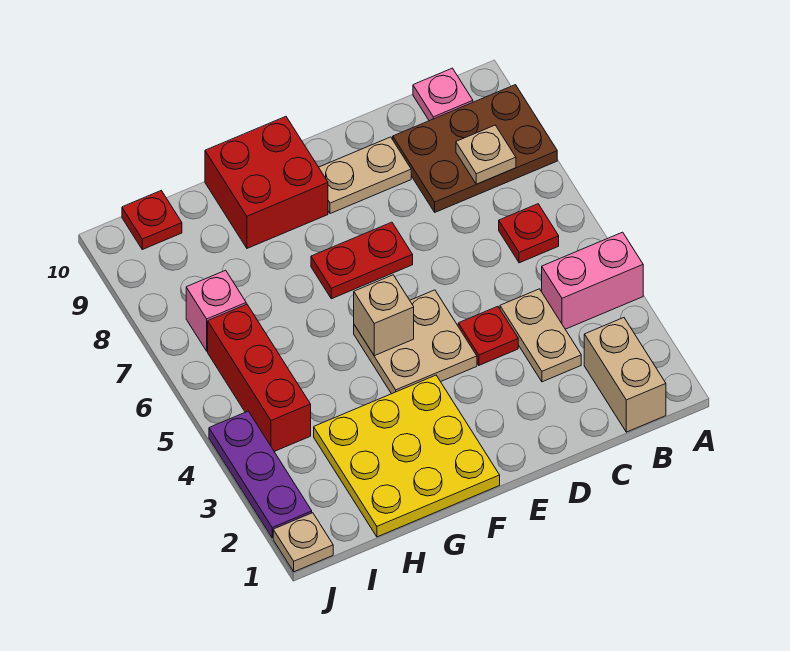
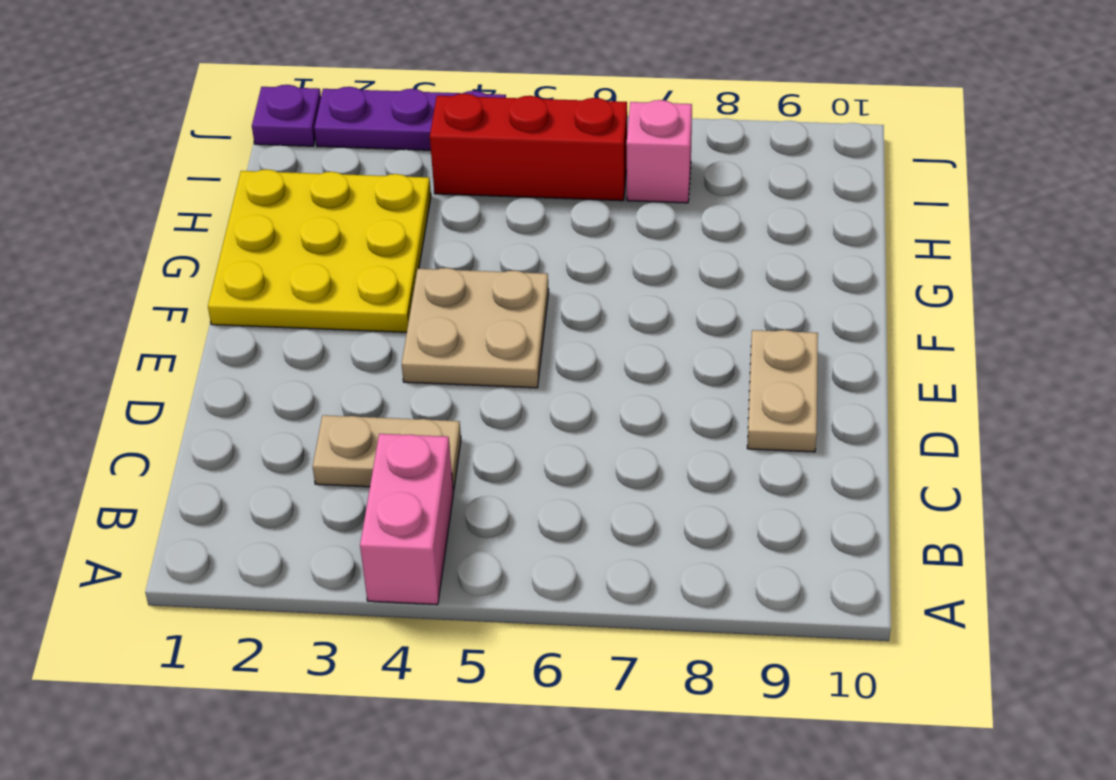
purple plate J1 level 1 -> tan plate J1 level 1
none -> brown plate A8:C9 level 1
none -> tan brick B1:B2 level 1
none -> red plate B6 level 1

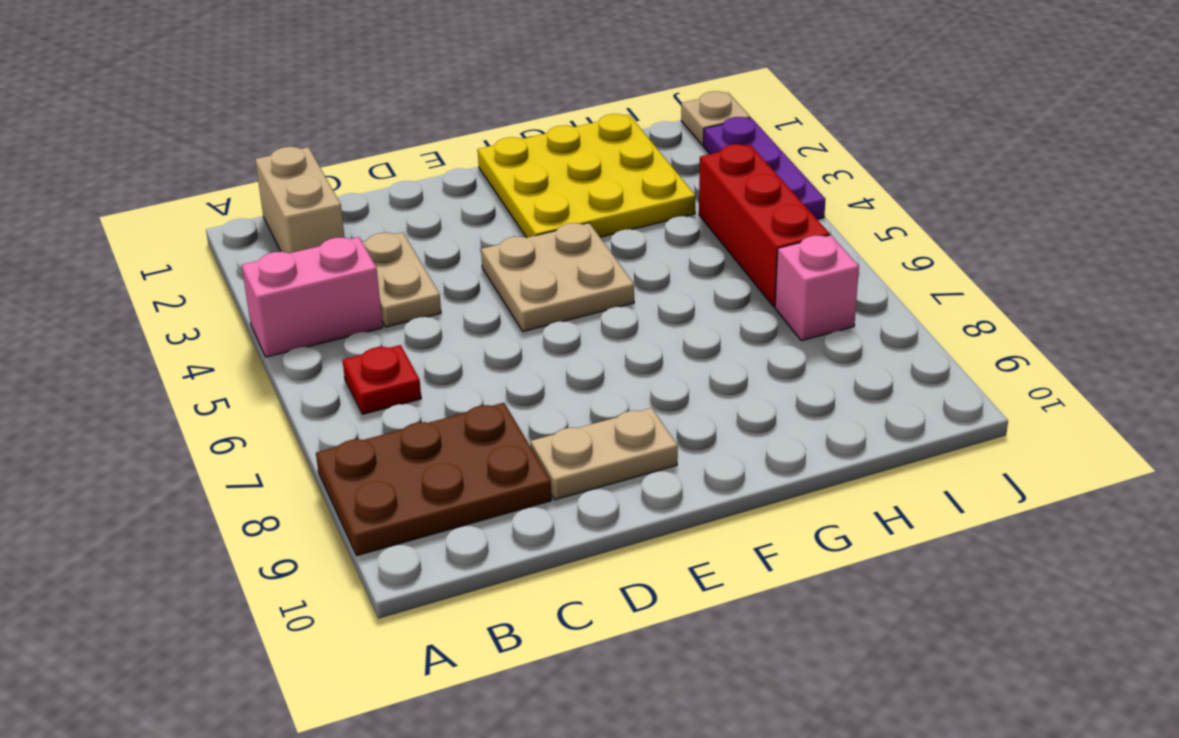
none -> pink plate B10 level 1
none -> red plate D4 level 1
none -> red plate E7:F7 level 1

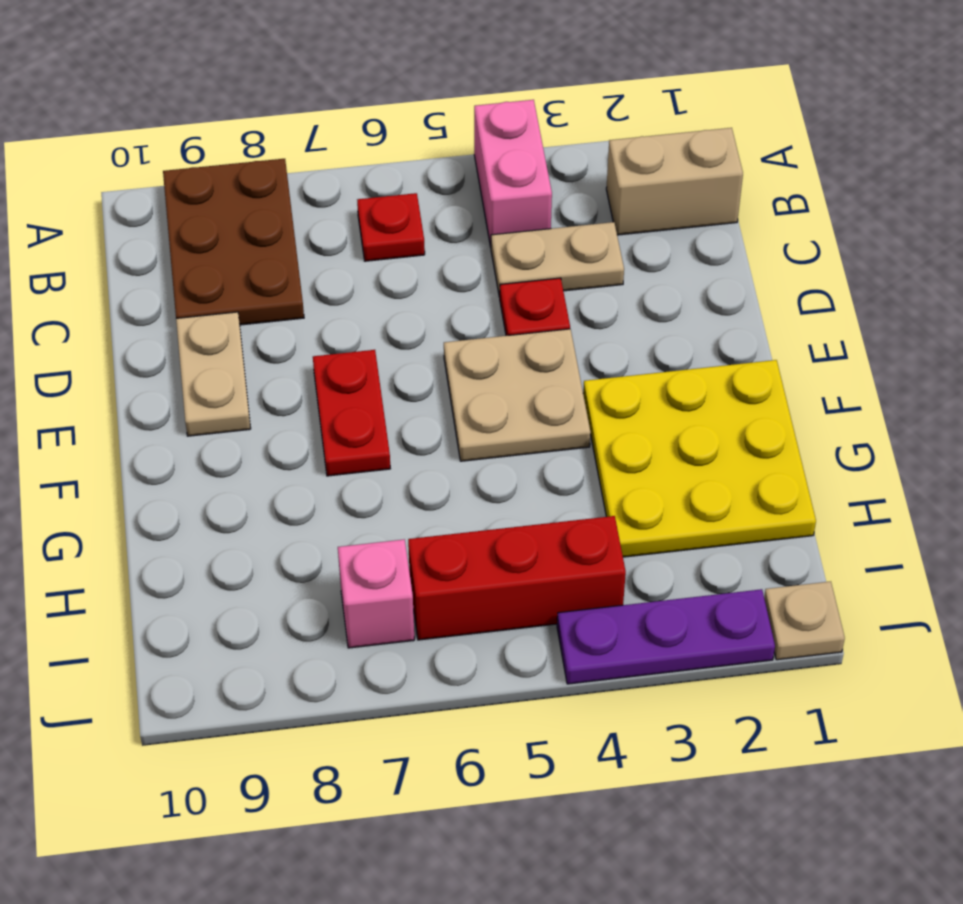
none -> pink plate B10 level 1
none -> red brick F9:G10 level 1
none -> red plate I10 level 1

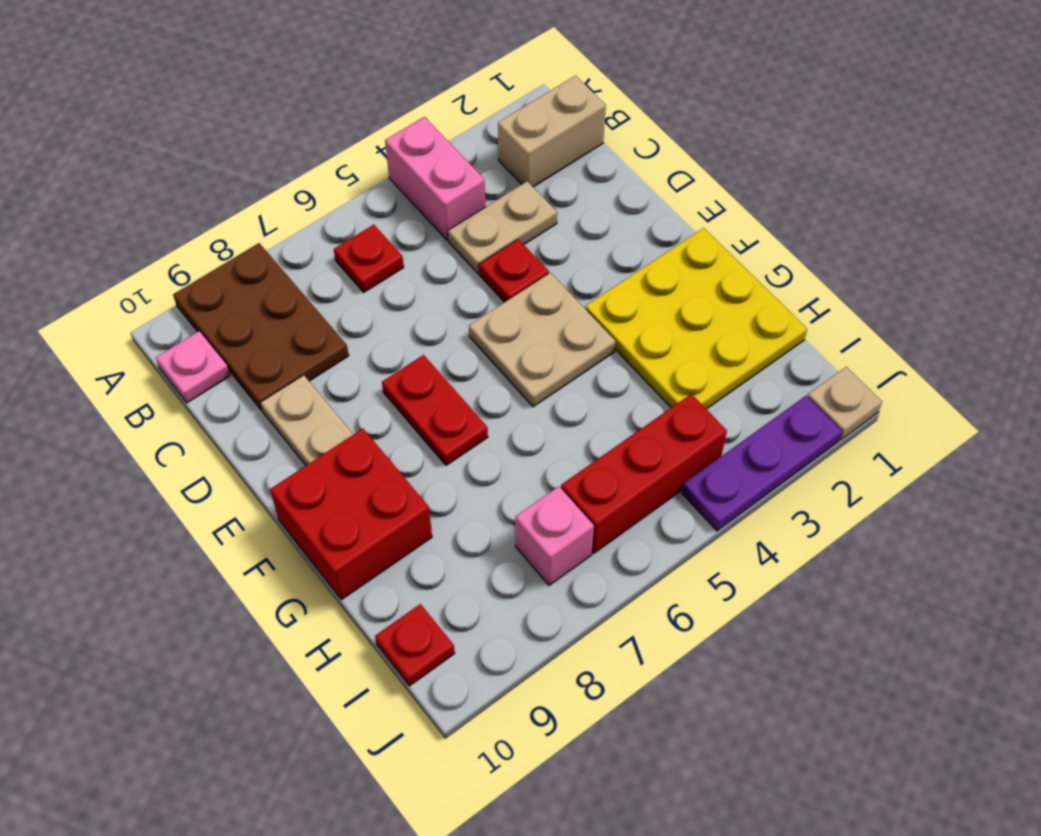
none -> tan plate B8 level 2
none -> tan brick F5 level 2

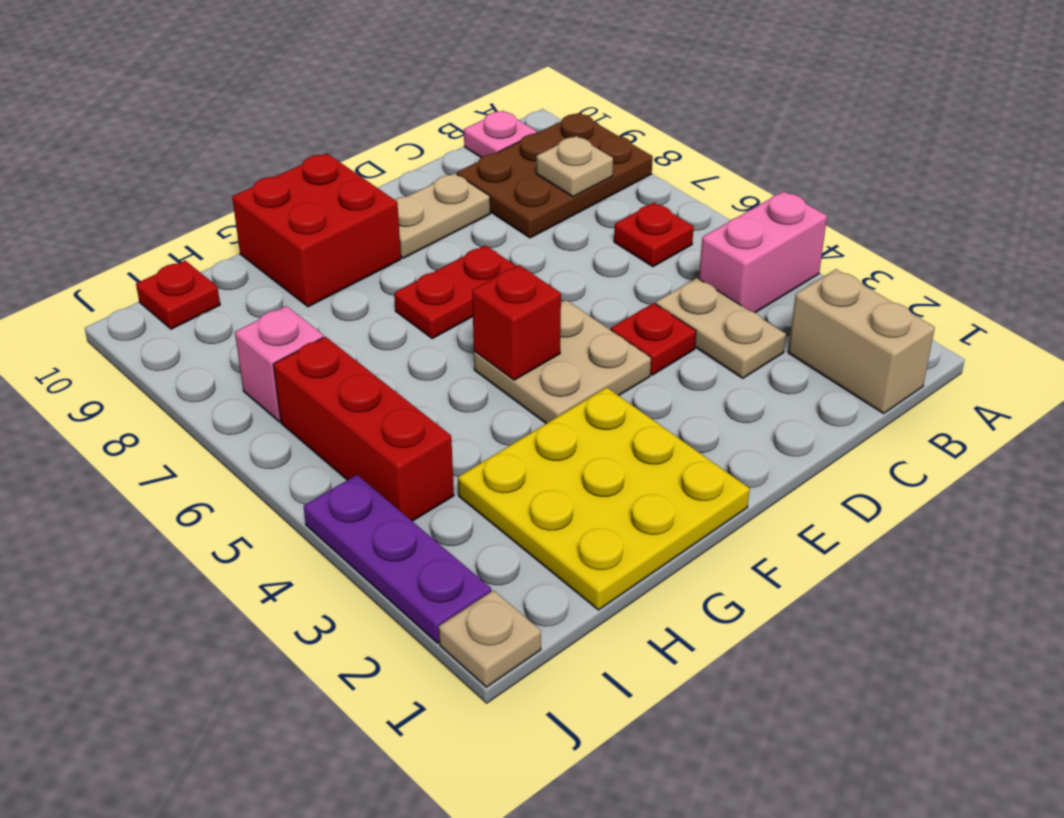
red brick F5 level 2 -> tan brick F5 level 2

